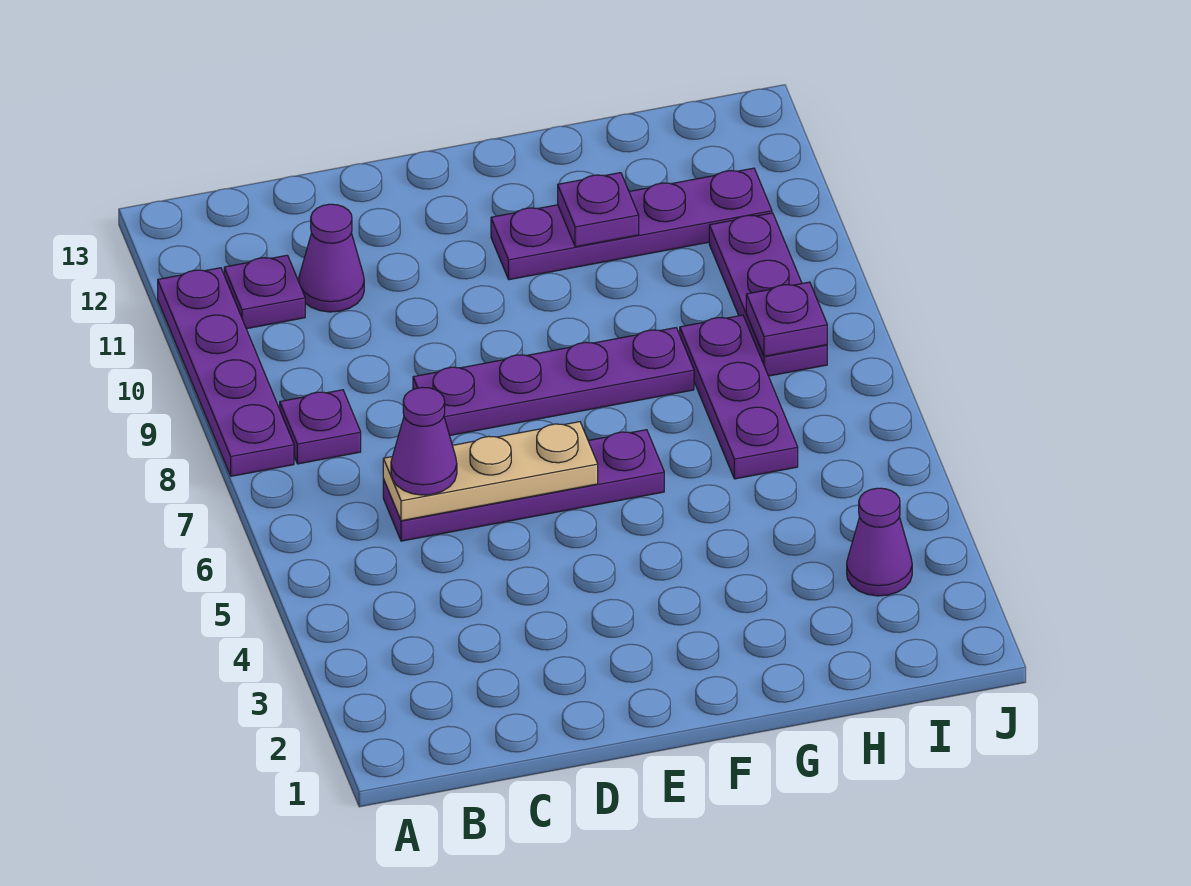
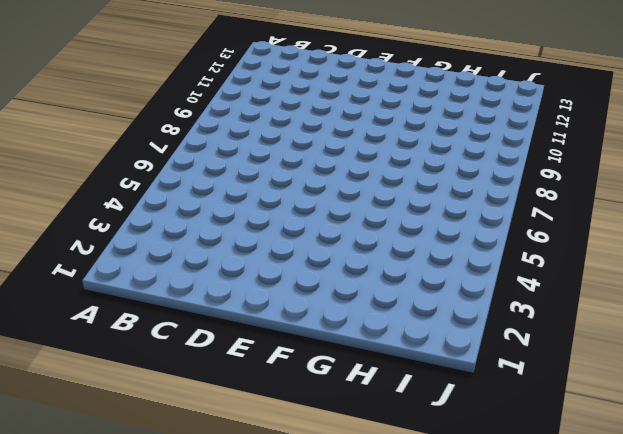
none -> purple plate A8:A11 level 1
none -> purple plate B8 level 1
none -> purple plate B11 level 1

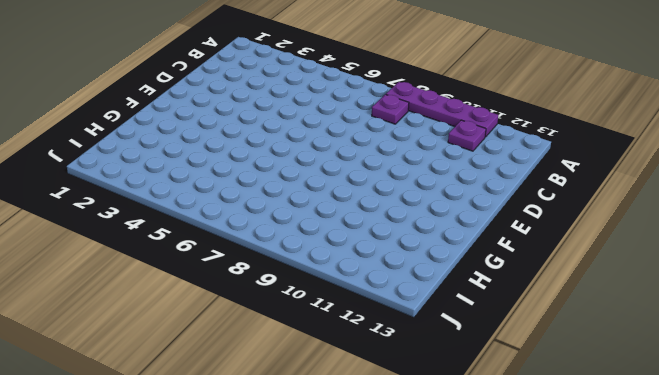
none -> purple plate C6:F6 level 1
none -> purple cone C11 level 1
none -> purple plate D8:G8 level 1

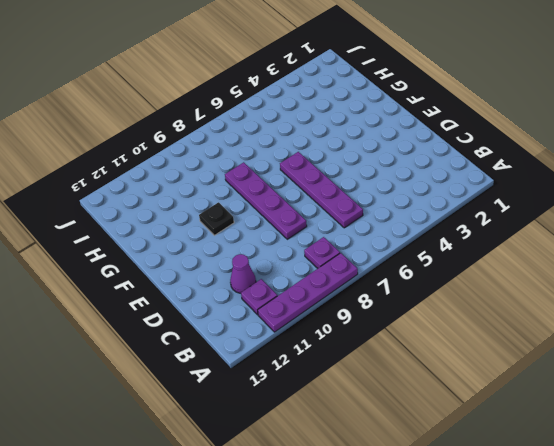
black plate F10 level 1 -> none
none -> purple plate F11:I11 level 1
none -> purple plate H6:H8 level 1
none -> purple cone I3 level 1

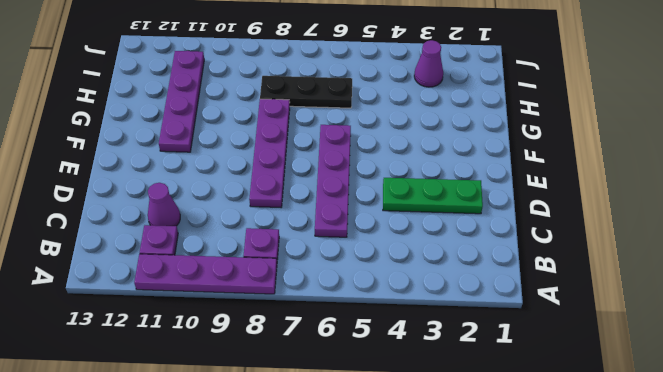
green plate D2:D4 level 1 -> none
black plate H6:H8 level 1 -> purple plate H6:H8 level 1
none -> purple plate I8:I10 level 1
none -> tan plate C6:E6 level 2
none -> purple plate G11 level 2

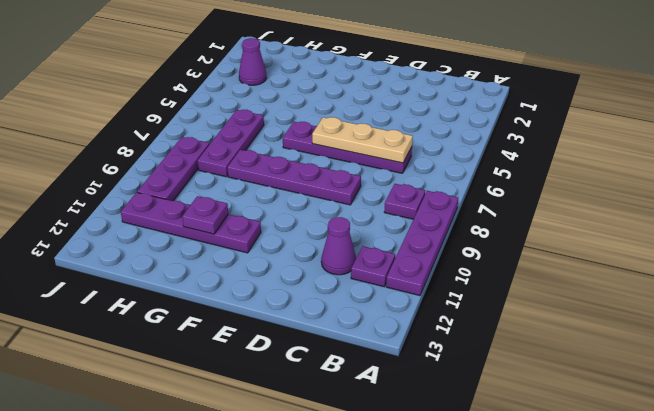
none -> purple plate I8 level 2
none -> purple cone C6 level 3

